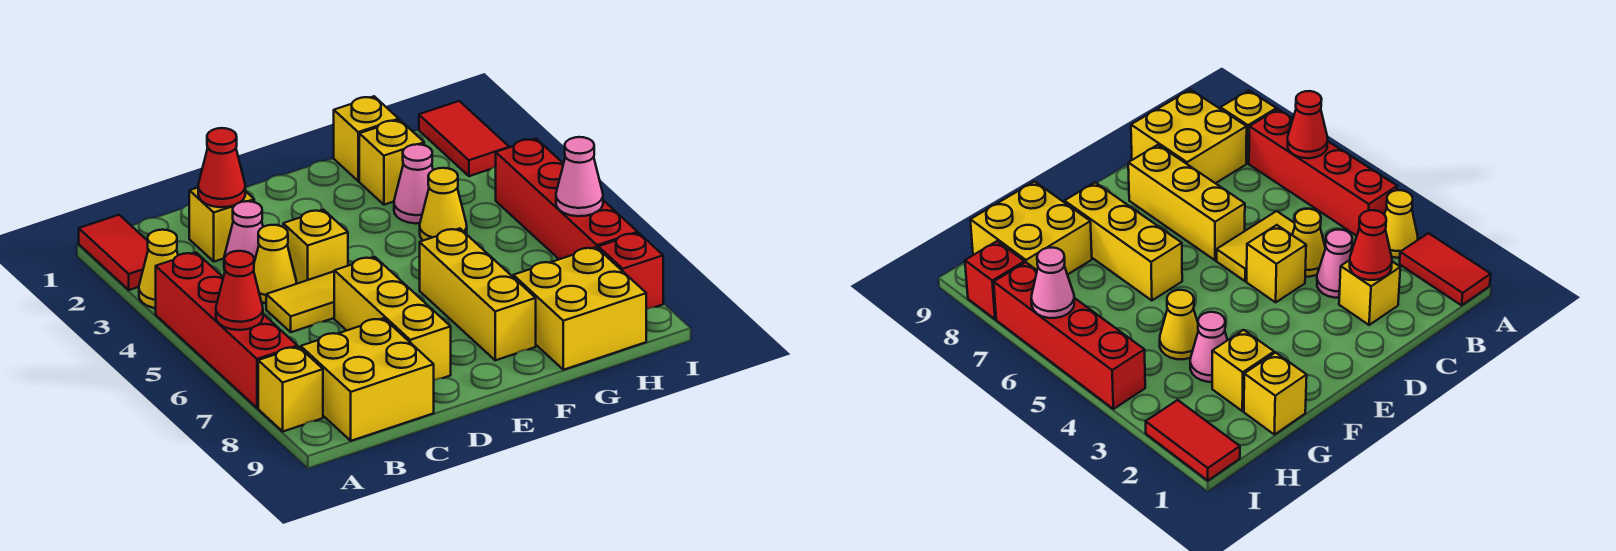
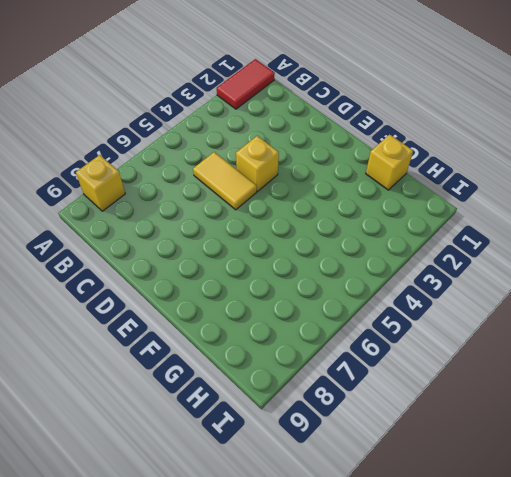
none -> yellow cone A3 level 1
none -> red brick A4:A7 level 1
none -> yellow brick B8:C9 level 1

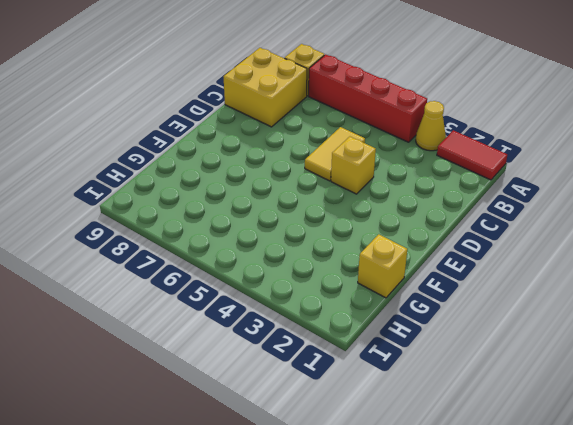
none -> yellow brick C2 level 1
none -> pink cone C3 level 1
none -> yellow cone C4 level 1

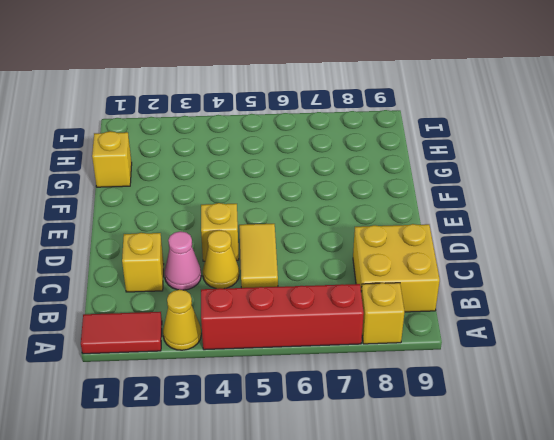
none -> yellow brick D6:D8 level 1
none -> yellow brick F6:F8 level 1
none -> yellow brick G2 level 1

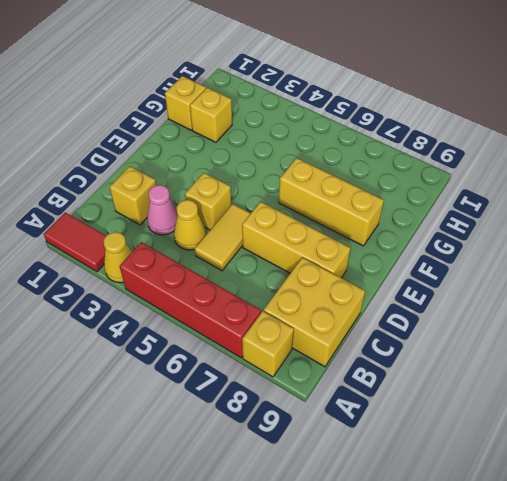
none -> pink cone G3 level 1
none -> yellow cone G4 level 1
none -> yellow brick G8:H9 level 1

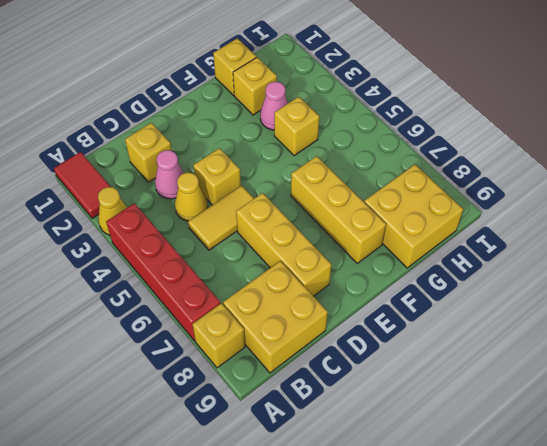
yellow brick G4 level 1 -> yellow cone G4 level 1
none -> red tile I1:I2 level 1
none -> red brick I4:I7 level 1
none -> red brick I8 level 1

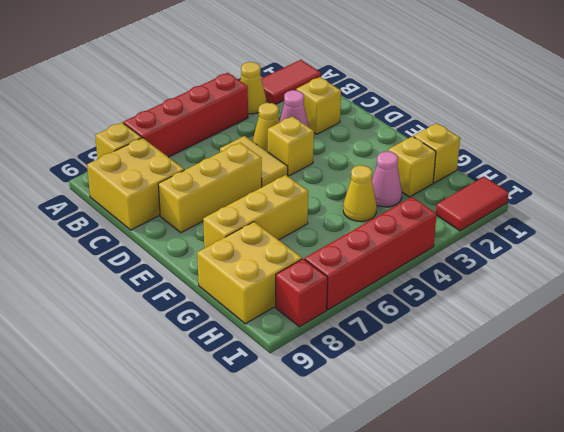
none -> red cone A6 level 2
none -> red cone C2 level 2
none -> pink cone I6 level 2

